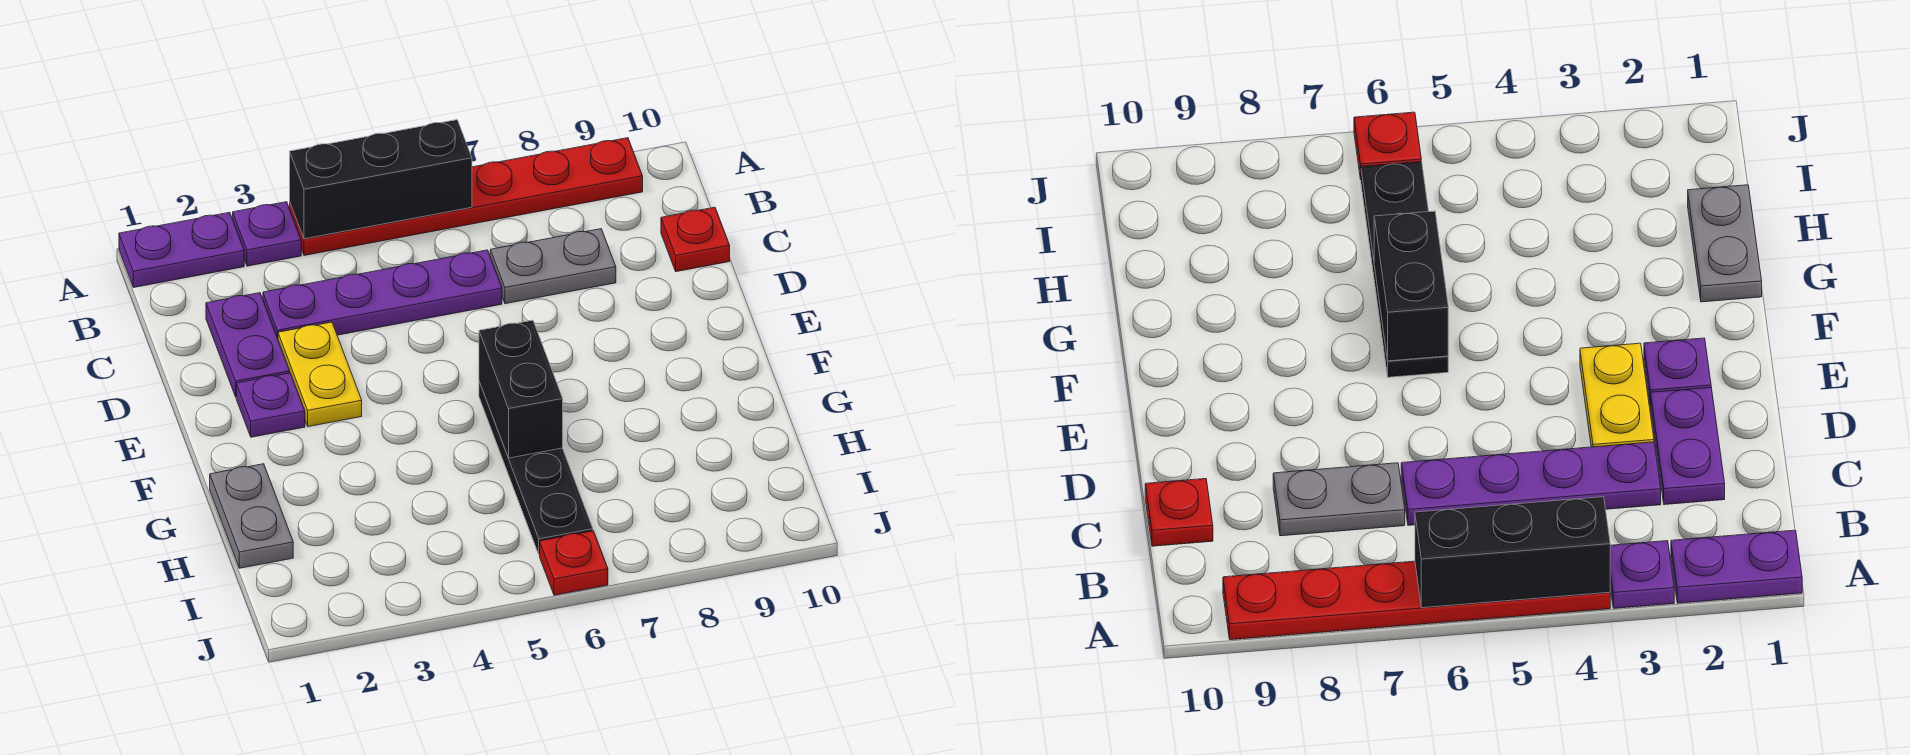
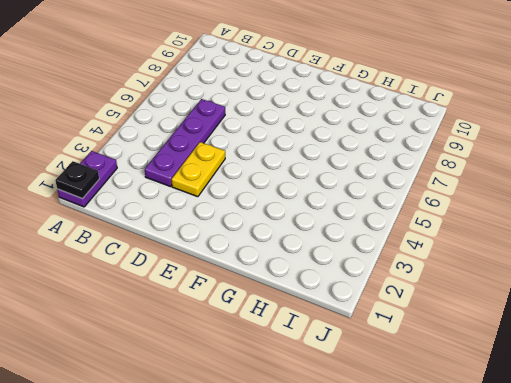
black plate A1 level 2 -> none
yellow plate D3:D4 level 1 -> yellow plate D3:E3 level 1
none -> purple plate A3 level 1
none -> red plate A4:A9 level 1
none -> purple plate C2:D2 level 1

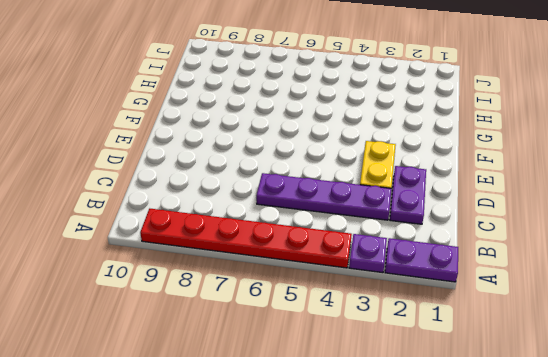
none -> grey plate C7:C8 level 1
none -> red plate C10 level 1
none -> purple plate E2 level 1

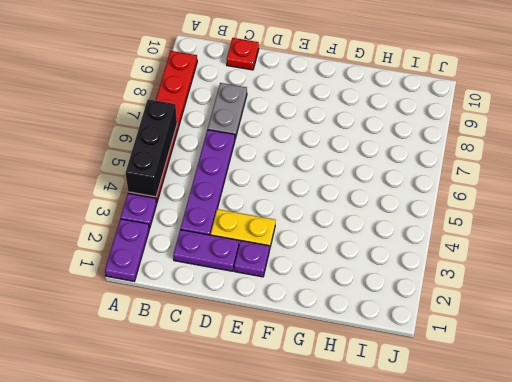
none -> black plate F6:I6 level 1
none -> grey plate G1:H1 level 1
none -> red plate J6 level 1

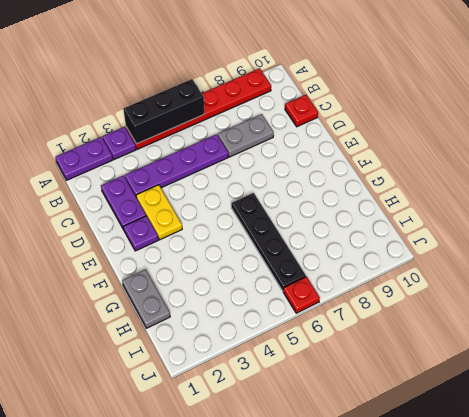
none -> black brick F6:G6 level 2

